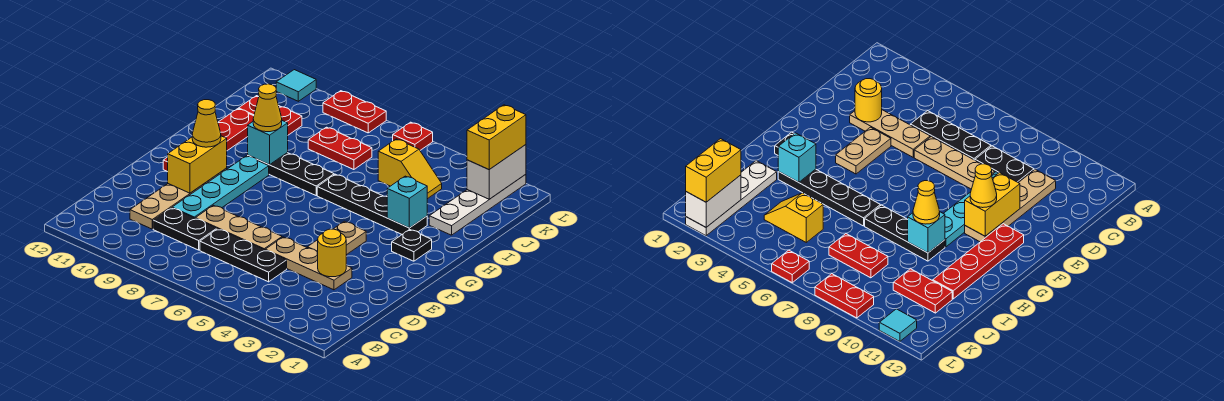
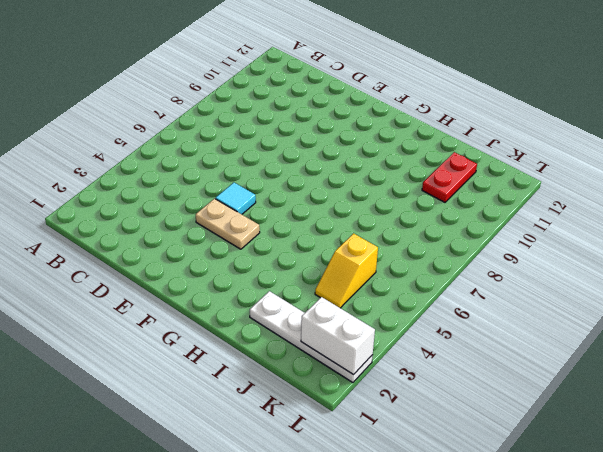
cyan tile E5 level 1 -> cyan tile L11 level 1
none -> black plate C5:C7 level 1
none -> black plate C8:C9 level 1
none -> tan plate C10:F10 level 1

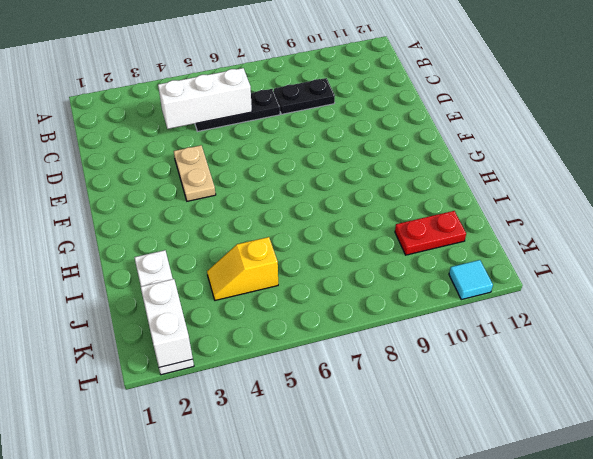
white brick C4:C6 level 2 -> none
none -> tan plate C10:F10 level 1
none -> tan plate D3:D5 level 1
none -> tan plate D6:D8 level 1

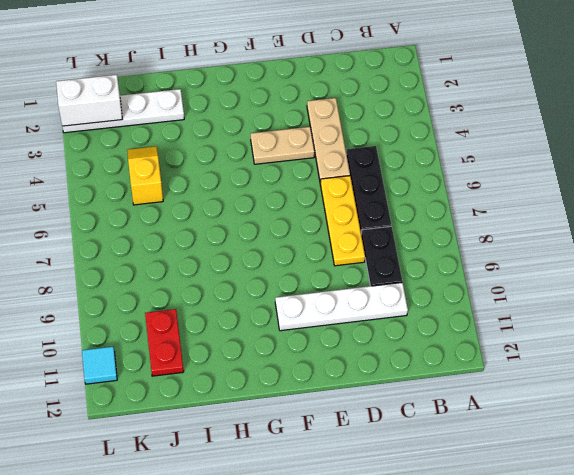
white plate C10:F10 level 1 -> tan plate C10:F10 level 1
yellow plate D6:D8 level 1 -> tan plate D6:D8 level 1
none -> cyan plate D9:G9 level 1
none -> red plate F11:I11 level 1
none -> black plate G2 level 1

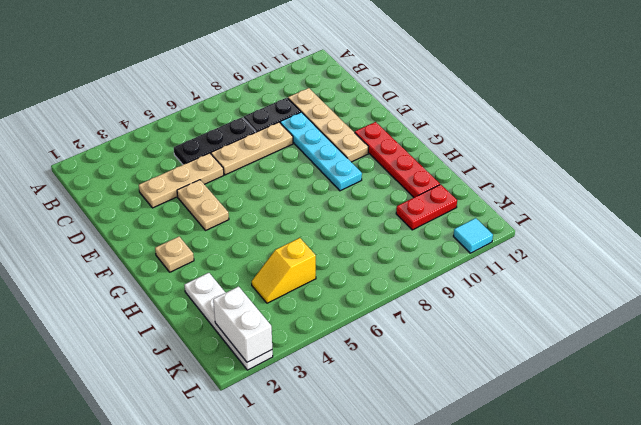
tan plate G2 level 1 -> black plate G2 level 1
none -> black plate H3:H6 level 1
none -> black plate H7:H9 level 1
none -> red plate J7:J8 level 1

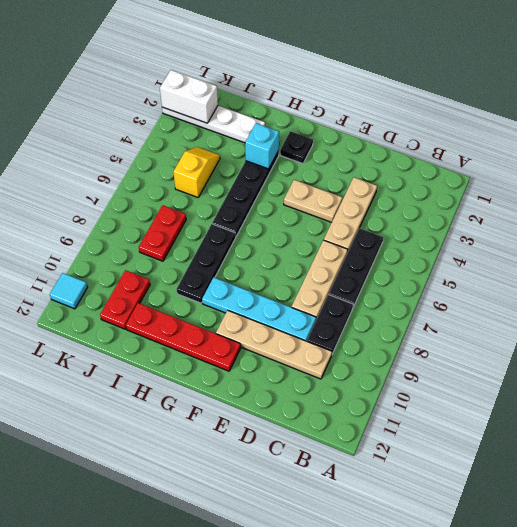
none -> red plate L6 level 1
none -> red plate L8:L9 level 1
none -> yellow round brick D3 level 2

